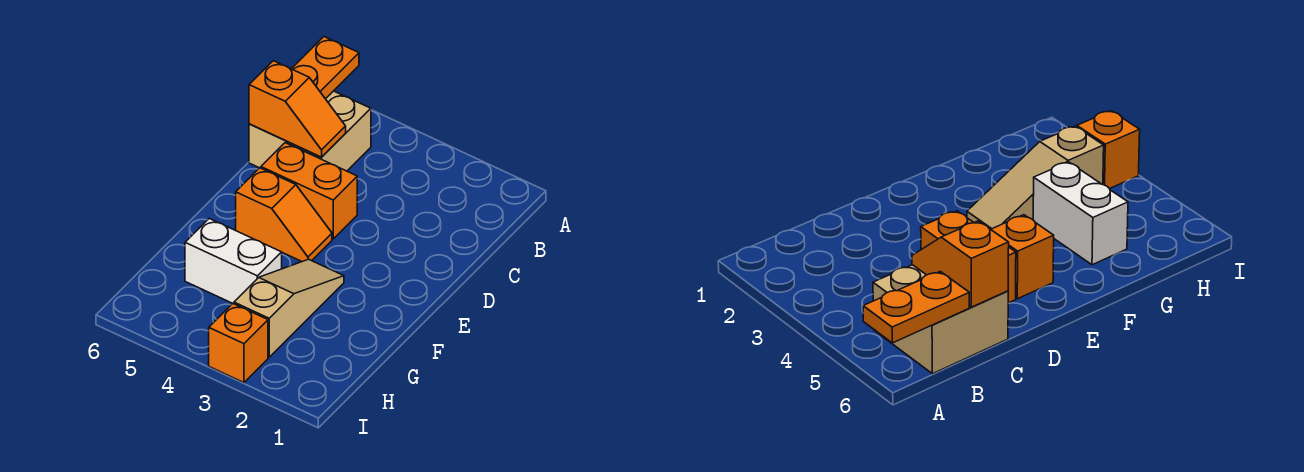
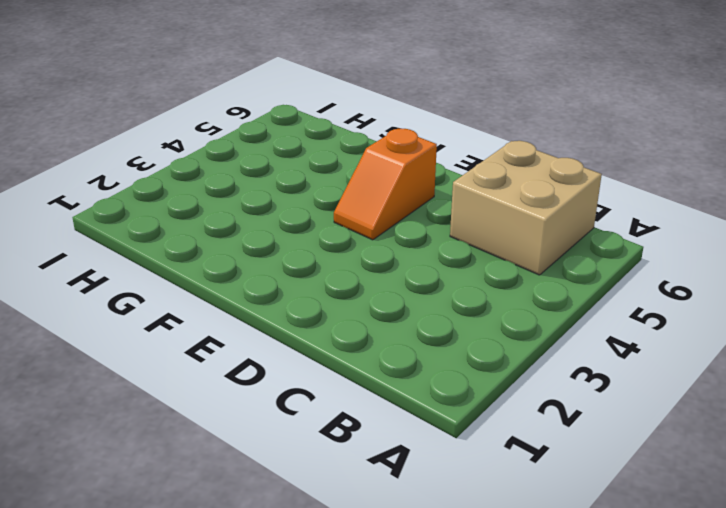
none -> orange brick D4:D5 level 1
none -> tan slope F3:H3 level 1 top H

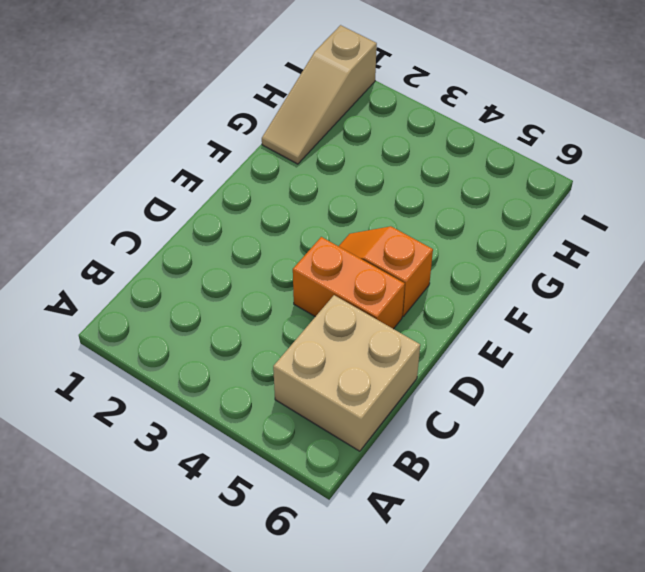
tan slope G1:I1 level 1 top I -> tan slope F3:H3 level 1 top H
none -> white brick G4:G5 level 1
none -> orange brick I3 level 1

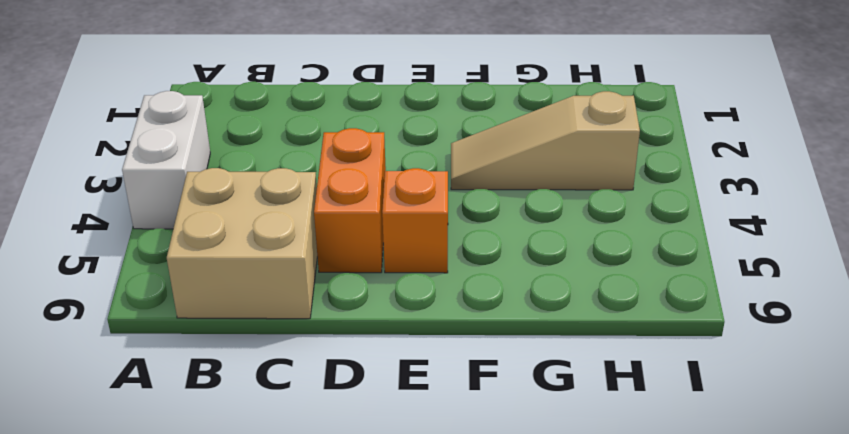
white brick A3:A4 level 1 -> white brick G4:G5 level 1
none -> orange brick I3 level 1
none -> orange plate A6:B6 level 2

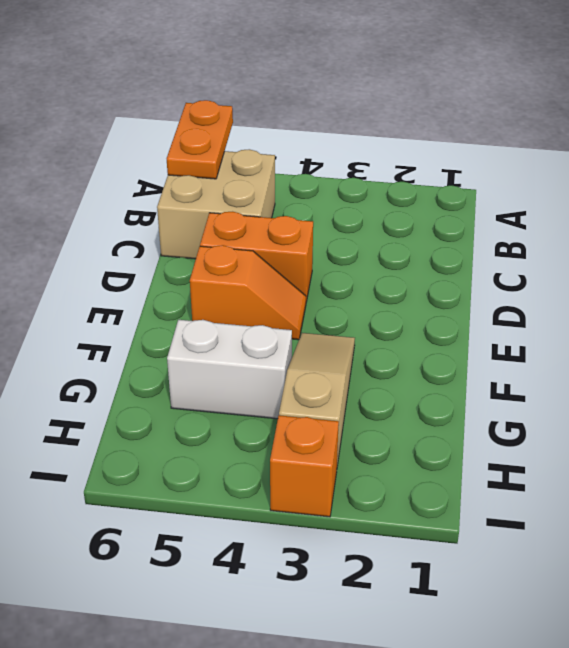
none -> orange slope C5:C6 level 2 top 6

